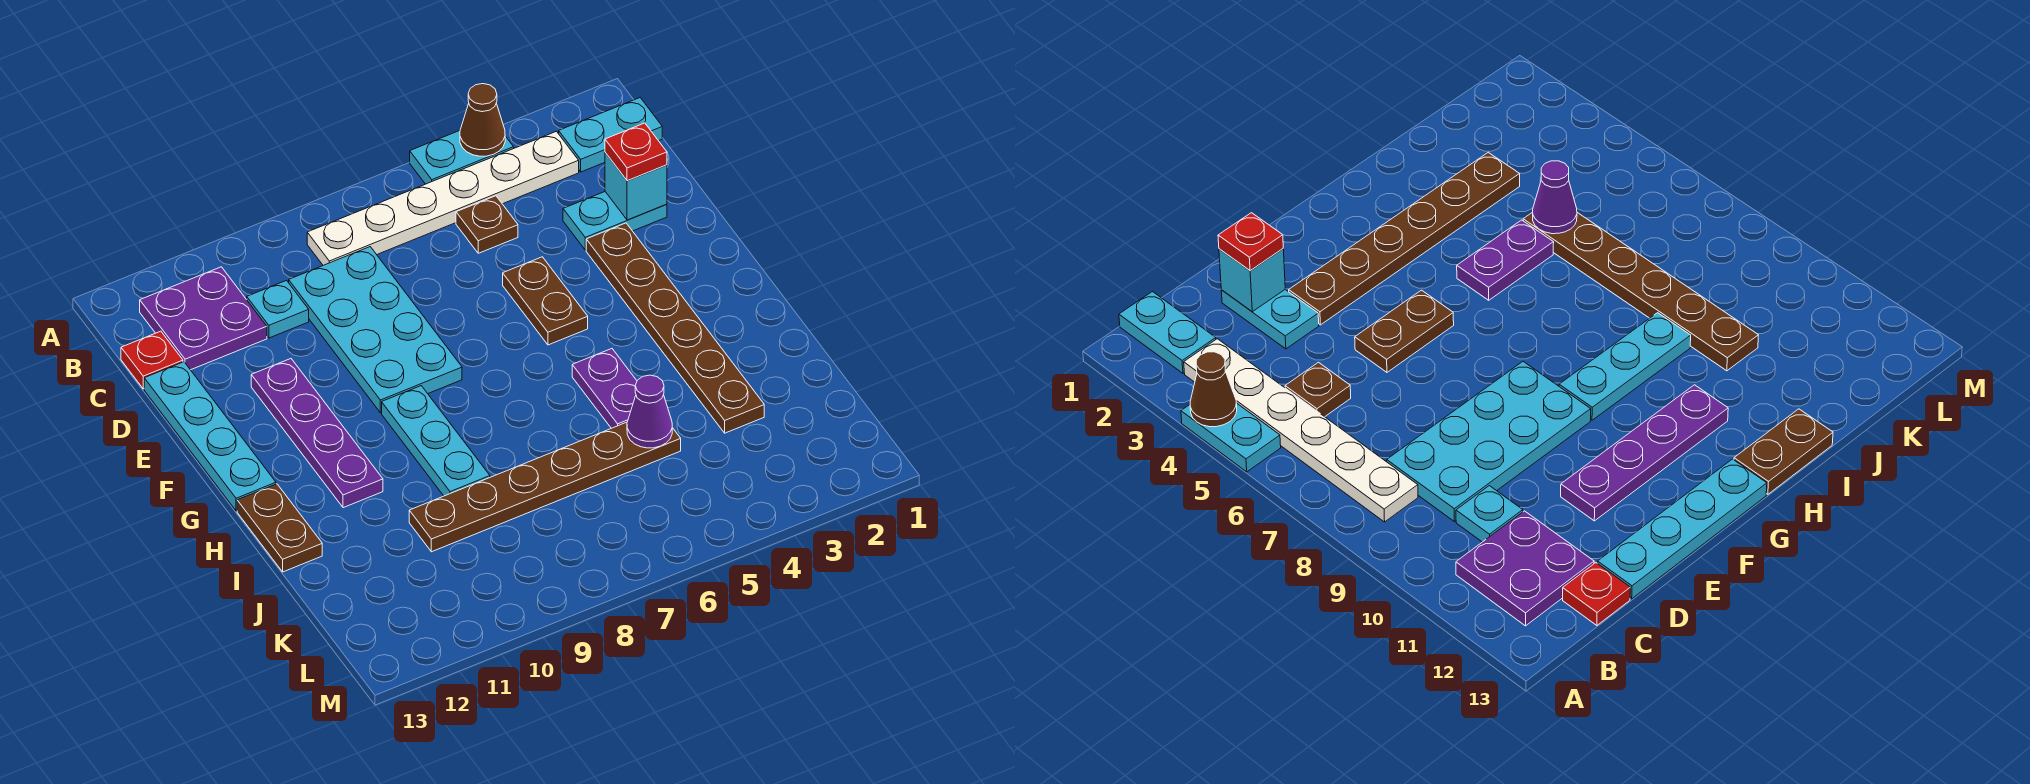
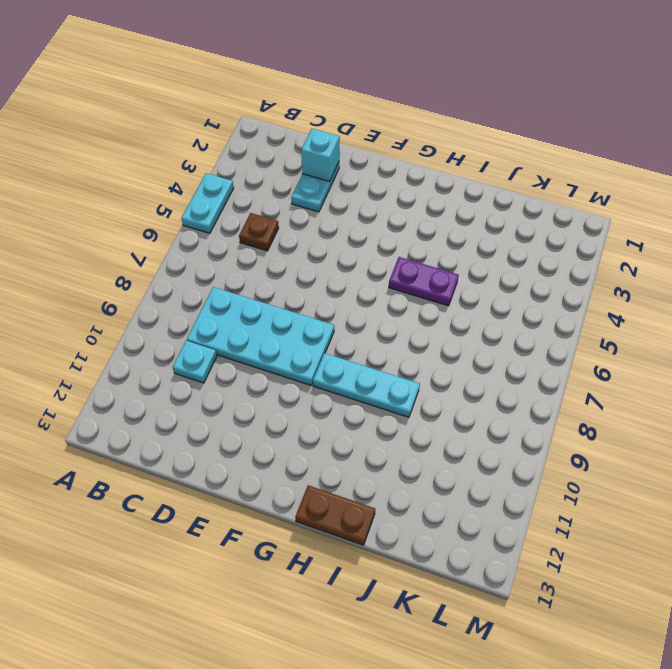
none -> cyan plate B1:B2 level 1
none -> white plate B3:B8 level 1
none -> purple plate B11:C12 level 1

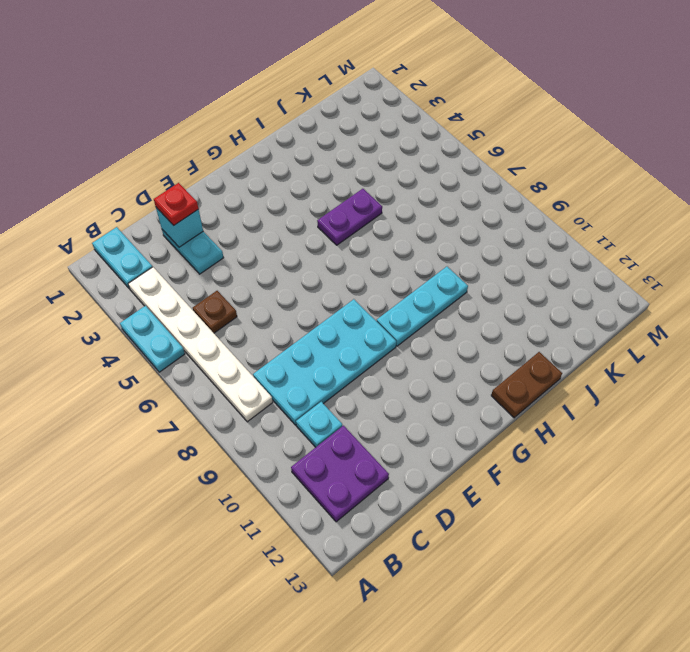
none -> red plate C13 level 1
none -> cyan plate D13:G13 level 1
none -> brown plate E3:J3 level 1

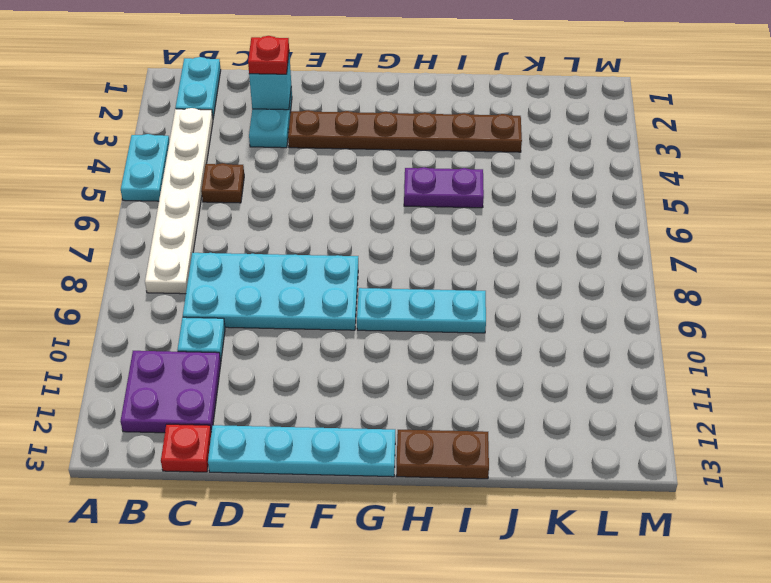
none -> brown plate E5:F5 level 1
none -> purple plate E11:H11 level 1
none -> brown plate J5:J10 level 1

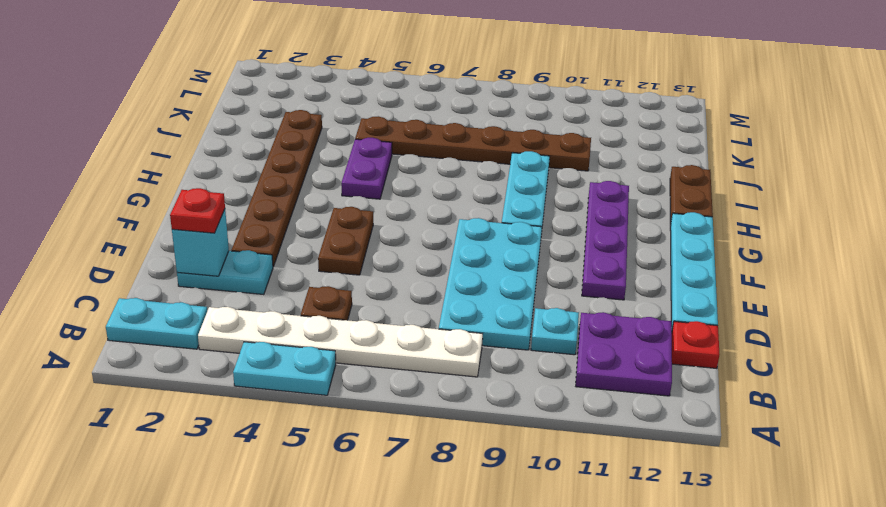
none -> brown cone A4 level 2
none -> purple cone J5 level 2

